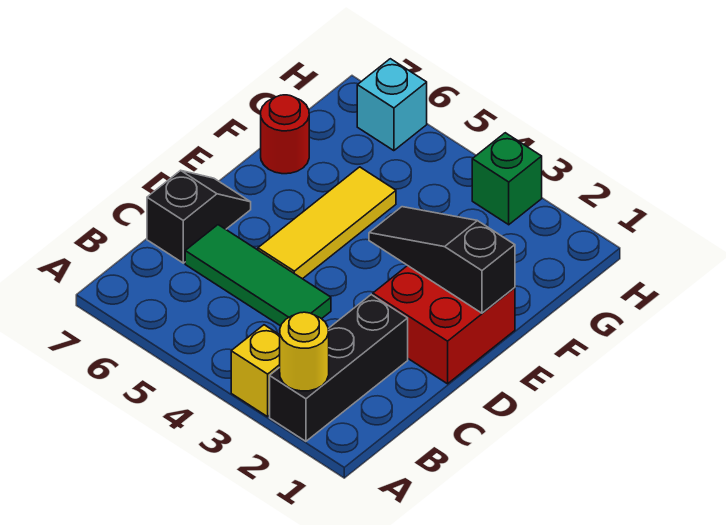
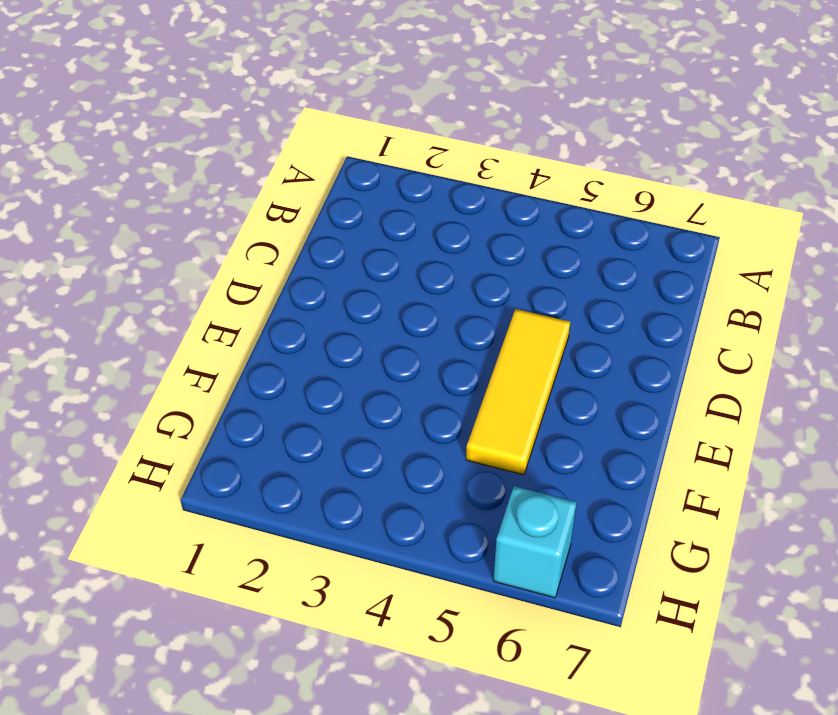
none -> black brick A2:C2 level 1
none -> yellow brick A3 level 1

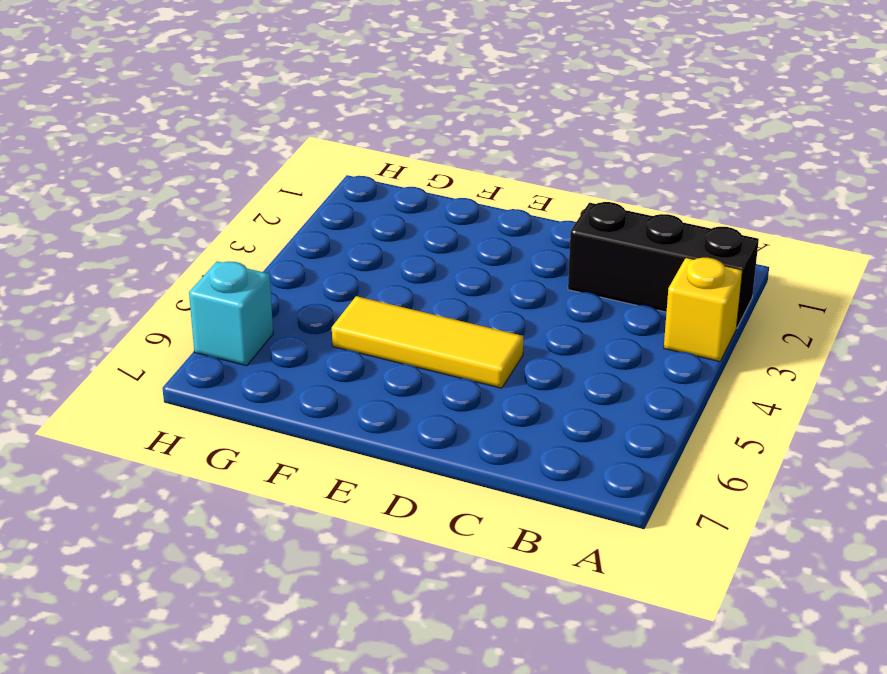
none -> green tile C4:C6 level 1
none -> black slope C7:D7 level 1 top C

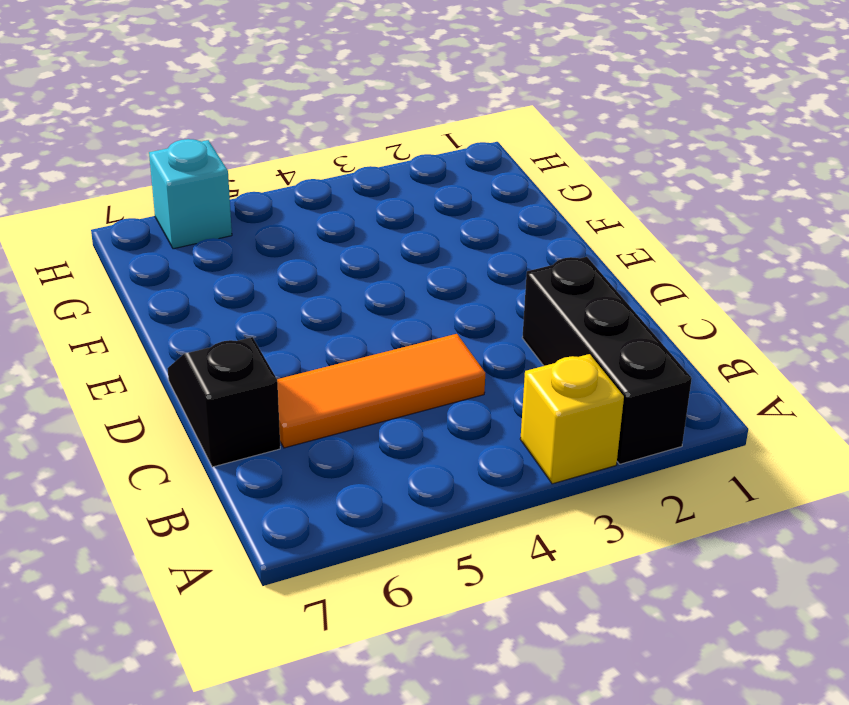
orange tile C4:C6 level 1 -> green tile C4:C6 level 1
none -> red brick D1:E2 level 1
none -> yellow tile D5:F5 level 1

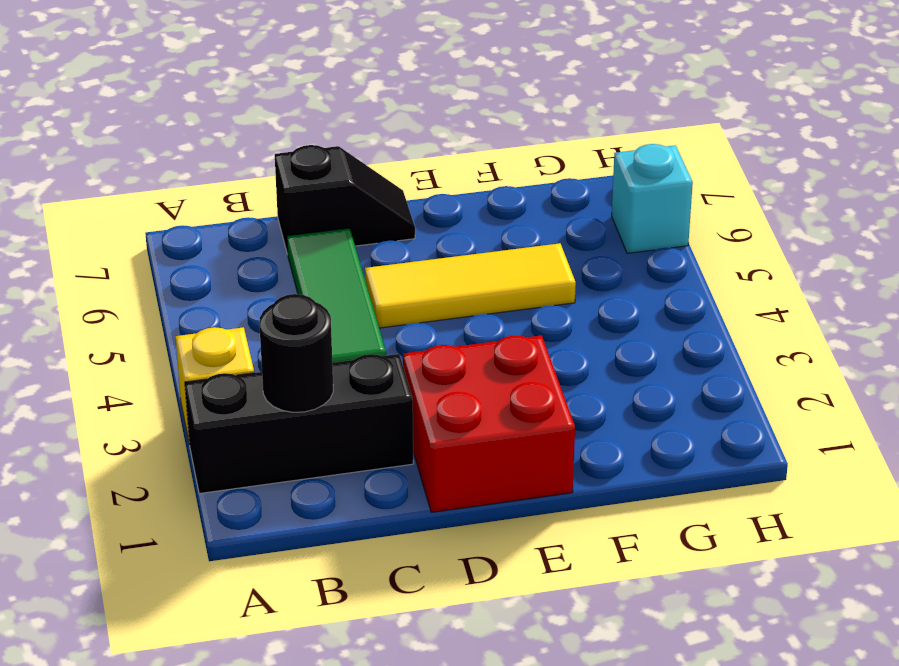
black round brick B2 level 2 -> none
none -> red round brick F7 level 1
none -> green brick H3 level 1

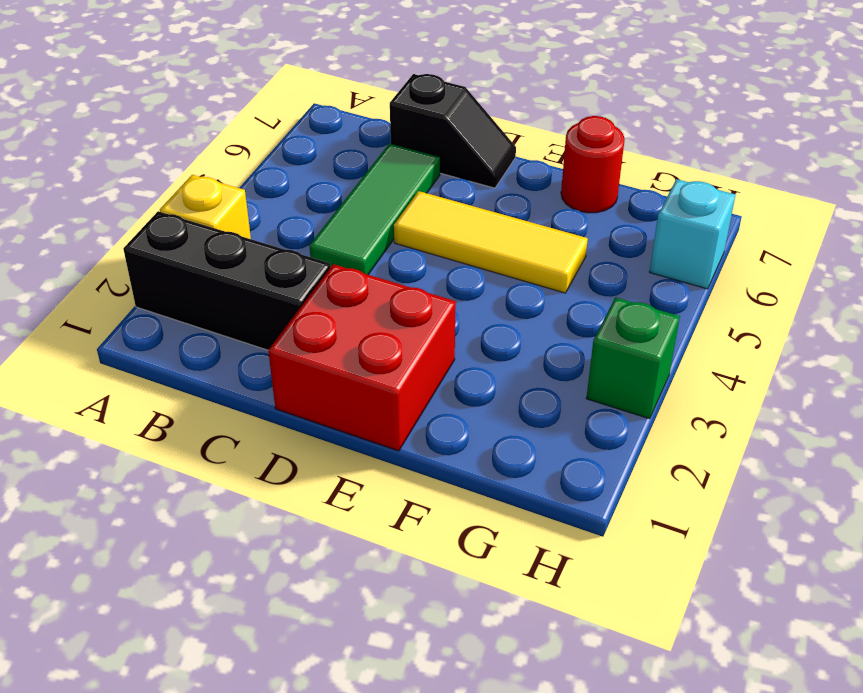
none -> yellow round brick A2 level 2
none -> black slope E1:E3 level 2 top 1

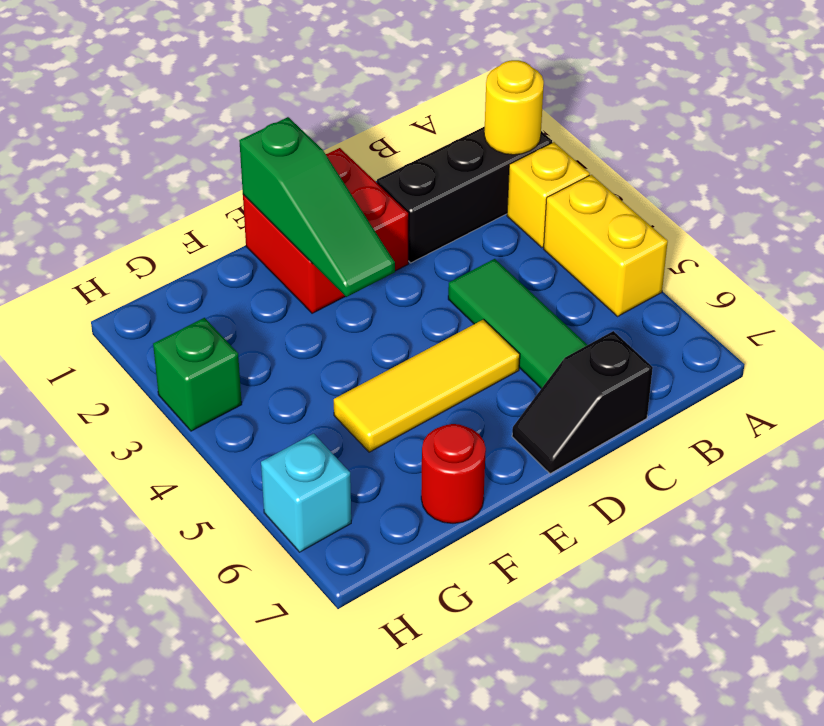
yellow brick A4:A5 level 1 -> none
green slope E1:E3 level 2 top 1 -> black slope E1:E3 level 2 top 1

